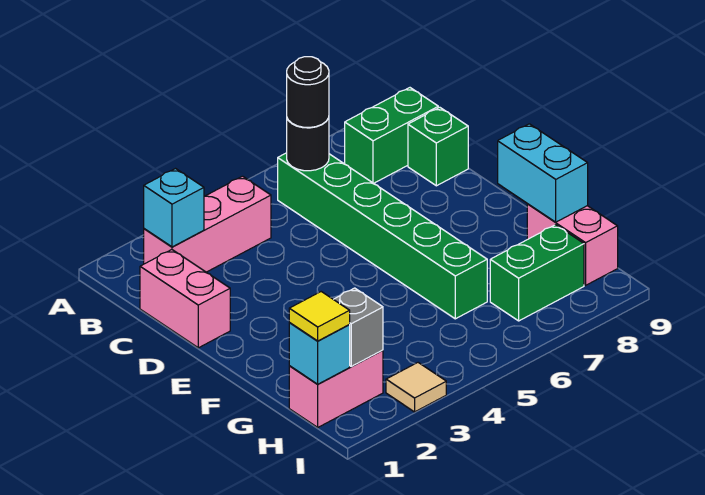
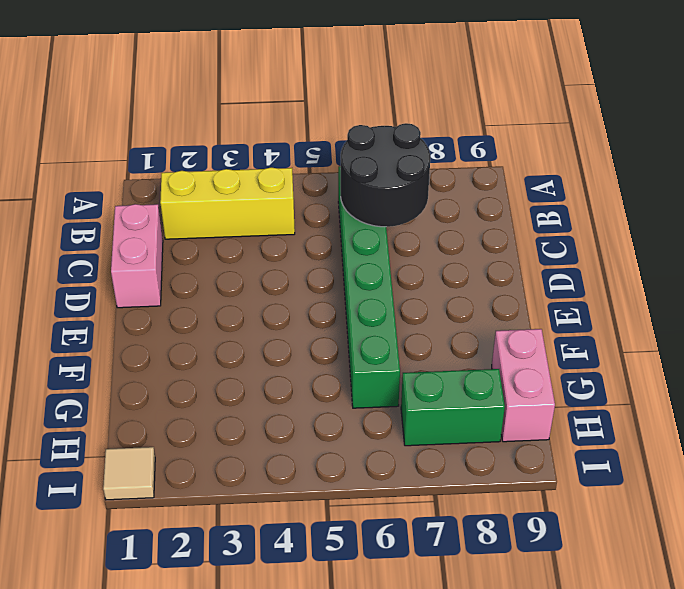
yellow brick B2:B4 level 1 -> pink brick B2:B4 level 1
black round brick B6:C7 level 2 -> black round brick B6 level 2
tan tile I1 level 1 -> tan tile I3 level 1
none -> green brick B8:B9 level 1
none -> green brick C9 level 1
none -> pink brick H1:H2 level 1

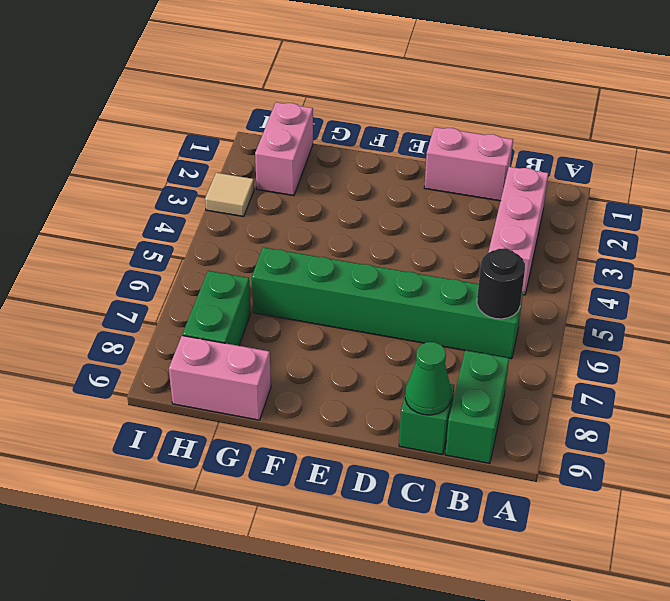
green cone C9 level 2 -> none
none -> cyan brick B2 level 2
none -> cyan brick F9:G9 level 2
none -> cyan brick H1 level 2

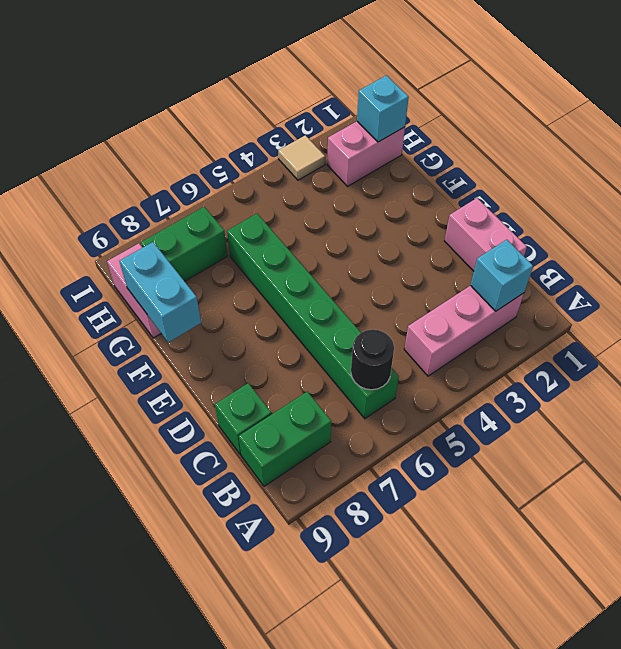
none -> grey brick H2 level 2
none -> black round brick B6 level 3
none -> yellow tile H1 level 3

